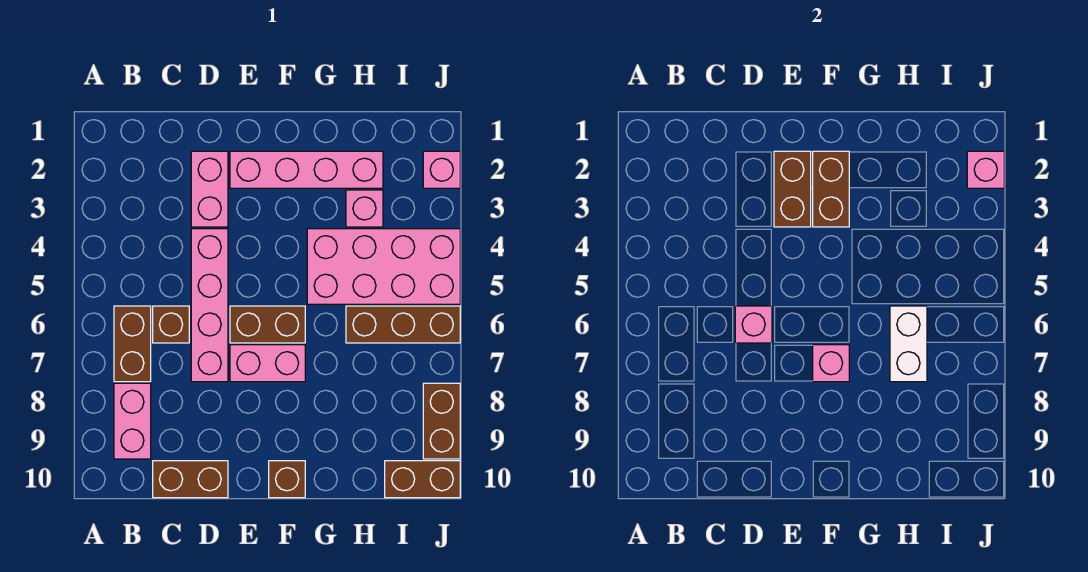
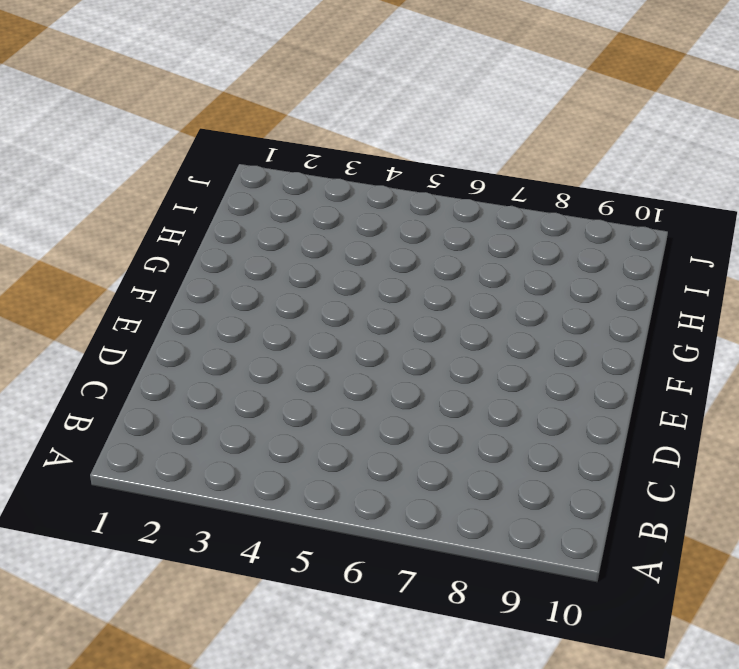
none -> brown brick B6:B7 level 1
none -> pink brick B8:B9 level 1
none -> brown brick C6 level 1

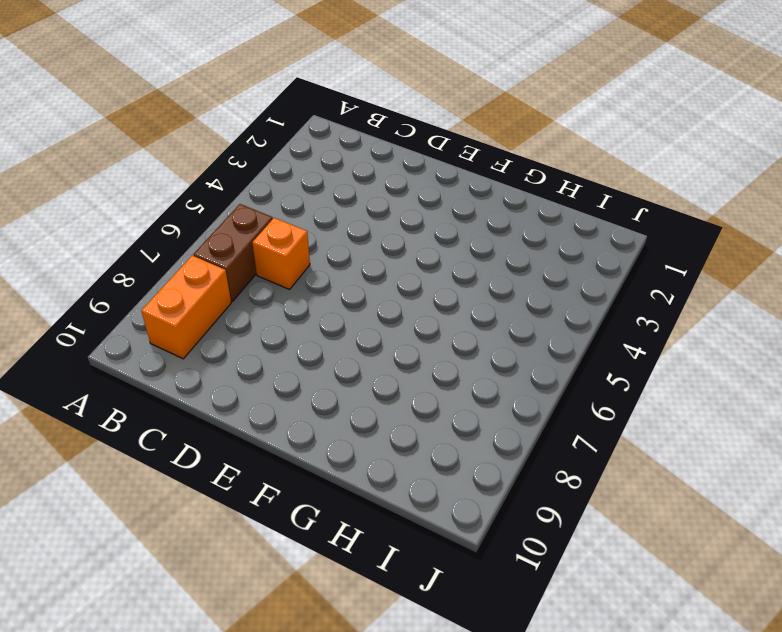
orange brick B8:B9 level 1 -> pink brick B8:B9 level 1
orange brick C6 level 1 -> brown brick C6 level 1
none -> brown brick C10:D10 level 1
none -> pink brick D2:D3 level 1
none -> pink brick D4:D7 level 1

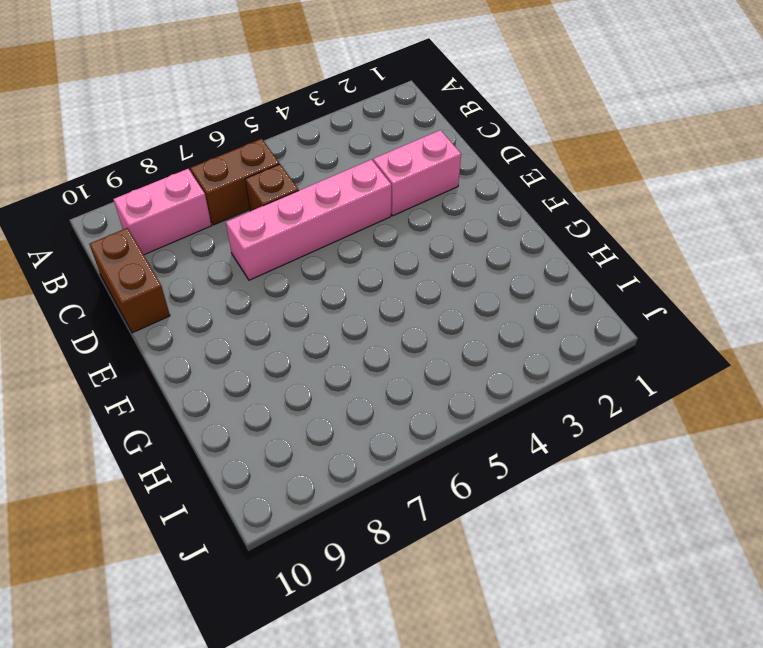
none -> pink brick E2:H2 level 1
none -> brown brick E6:F6 level 1
none -> pink brick E7:F7 level 1

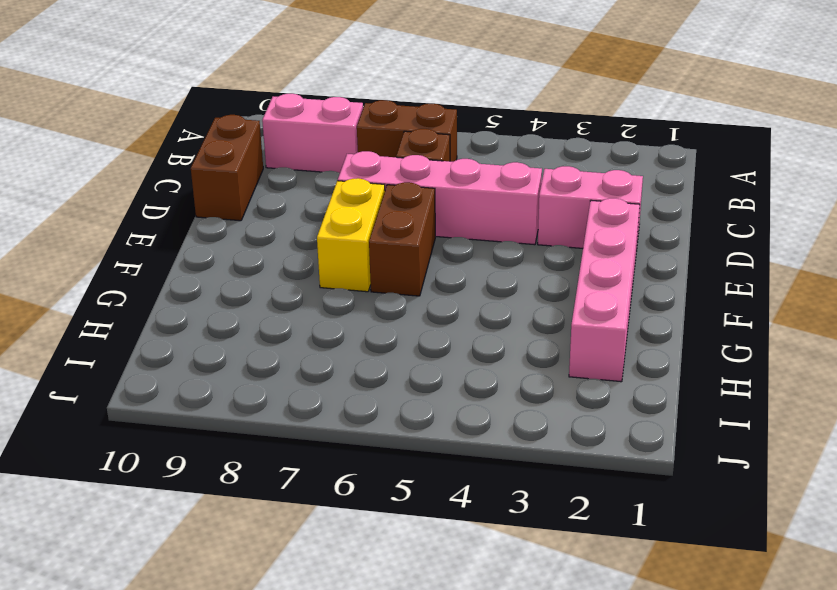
yellow brick E7:F7 level 1 -> pink brick E7:F7 level 1
none -> brown brick F10 level 1
none -> pink brick G4:J5 level 1
none -> pink brick H3 level 1

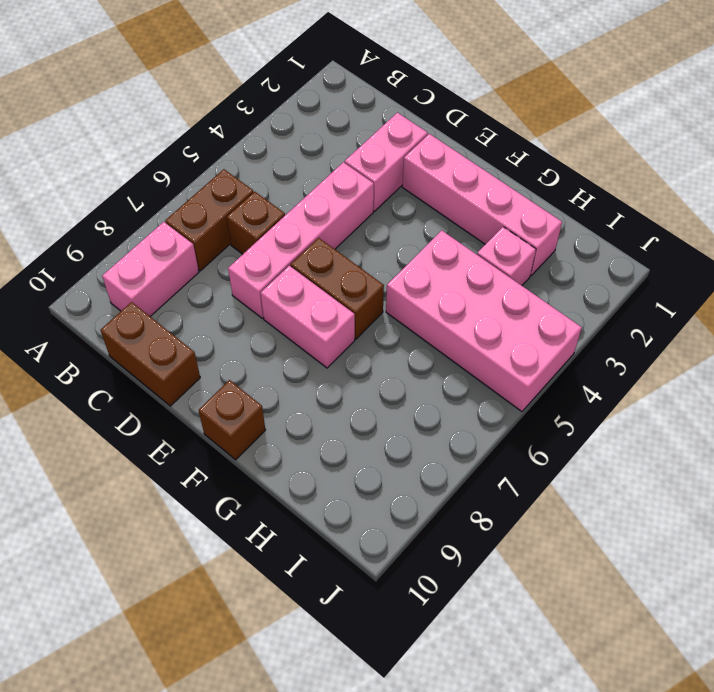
none -> brown brick H6:J6 level 1
none -> brown brick I10:J10 level 1
none -> pink brick J2 level 1

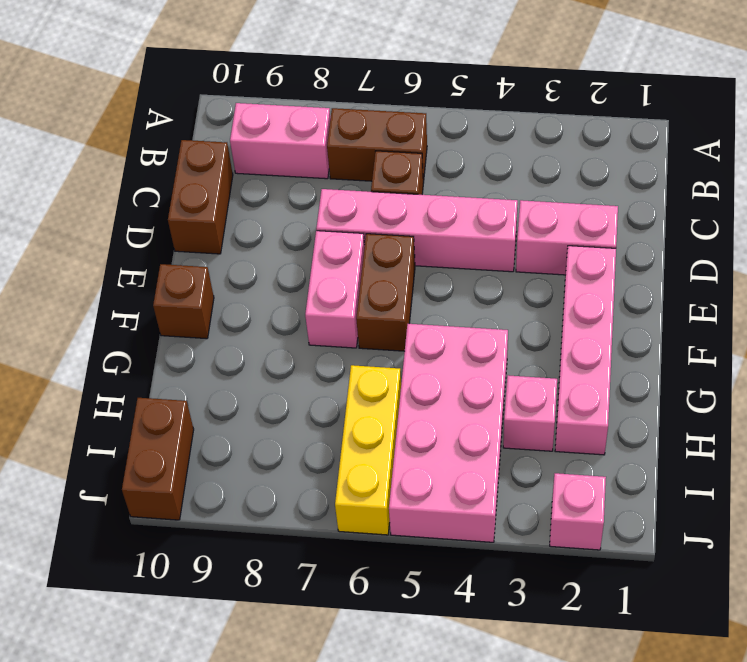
yellow brick H6:J6 level 1 -> brown brick H6:J6 level 1
none -> brown brick J8:J9 level 1
none -> pink brick D6 level 2
none -> brown brick E2:E3 level 2

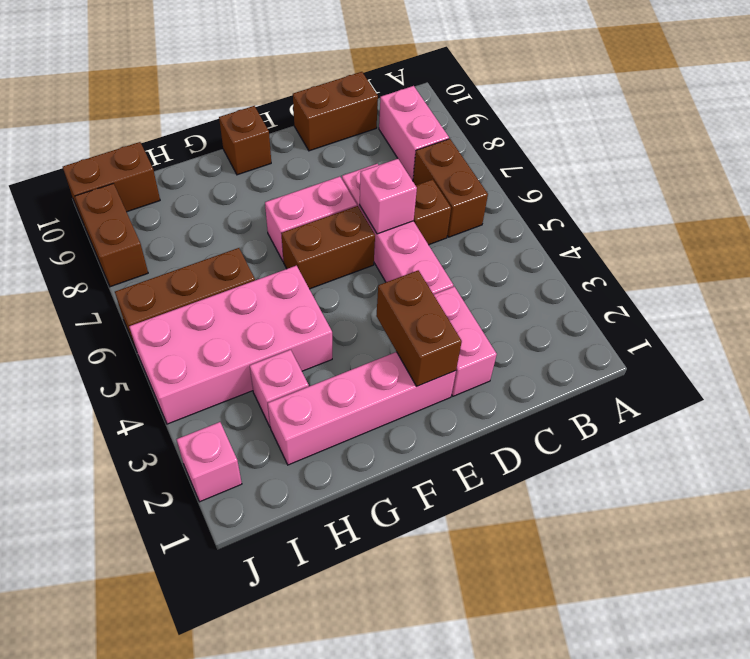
none -> brown brick F2:F3 level 2
none -> pink brick F7 level 2
none -> white brick H6:H7 level 2

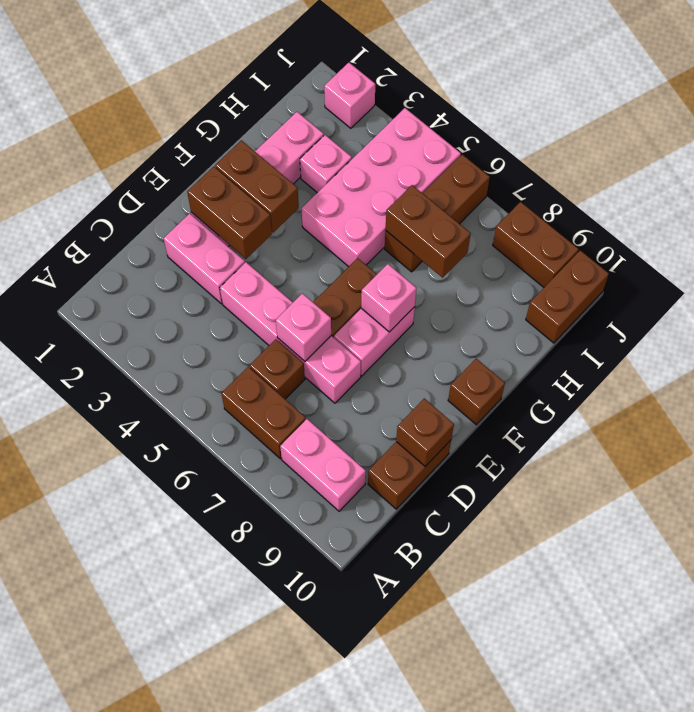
brown brick D10 level 2 -> none
brown brick H6:H7 level 2 -> white brick H6:H7 level 2
none -> pink brick J2 level 2

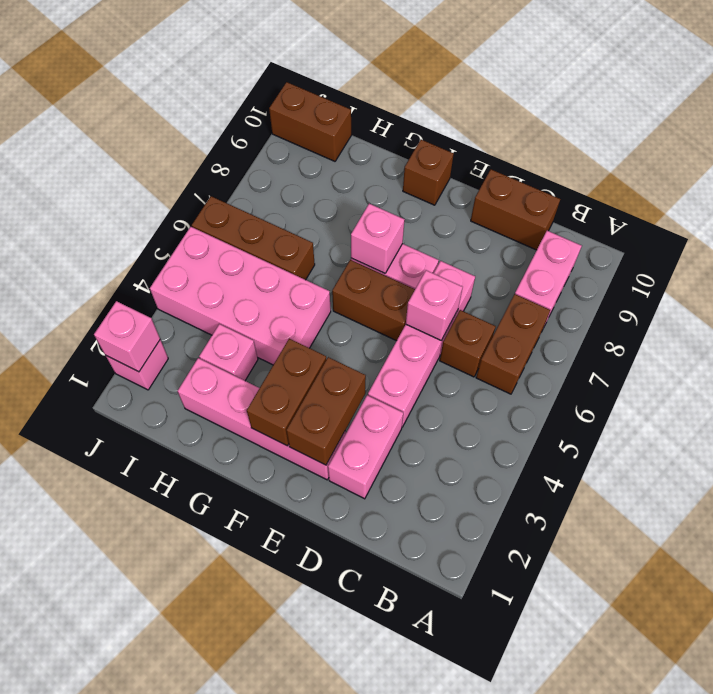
none -> brown brick J8:J9 level 1
none -> white brick H6:H7 level 2

